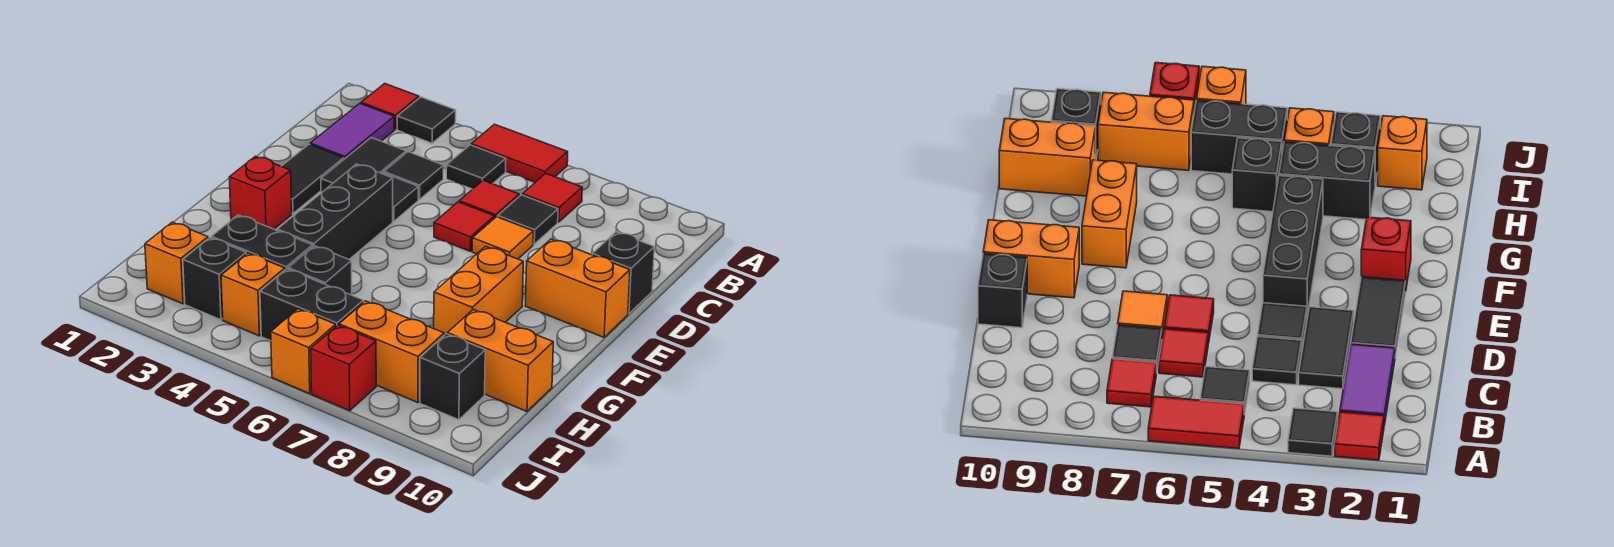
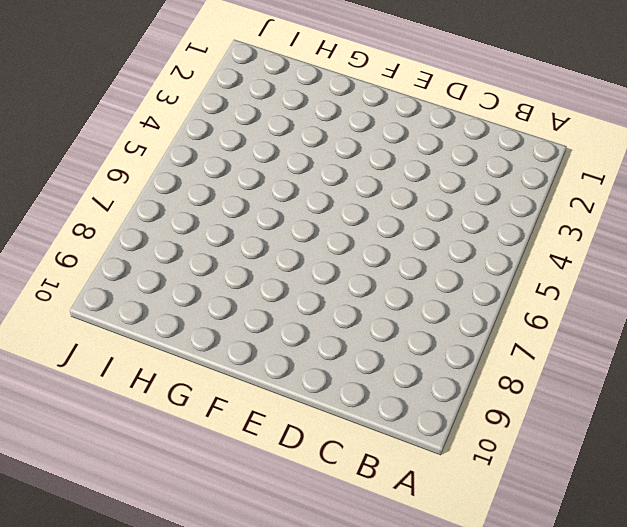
none -> red tile A2 level 1
none -> black tile A3 level 1
none -> red tile A5:A6 level 1
none -> purple tile B2:C2 level 1

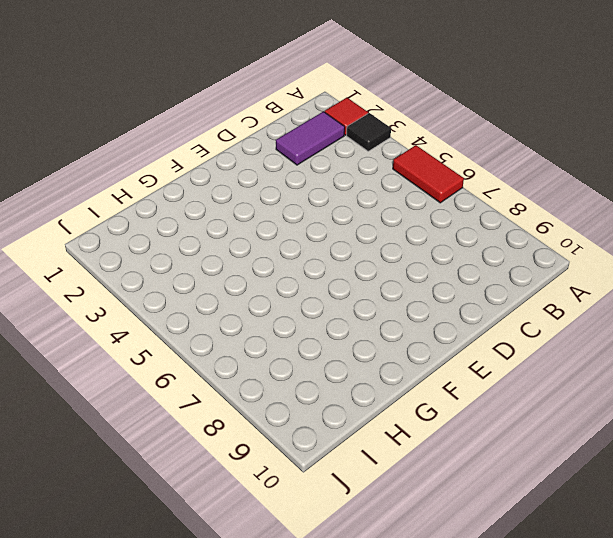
none -> black tile B5 level 1
none -> red tile B7 level 1
none -> black tile C3:D3 level 1
none -> black tile C4 level 1

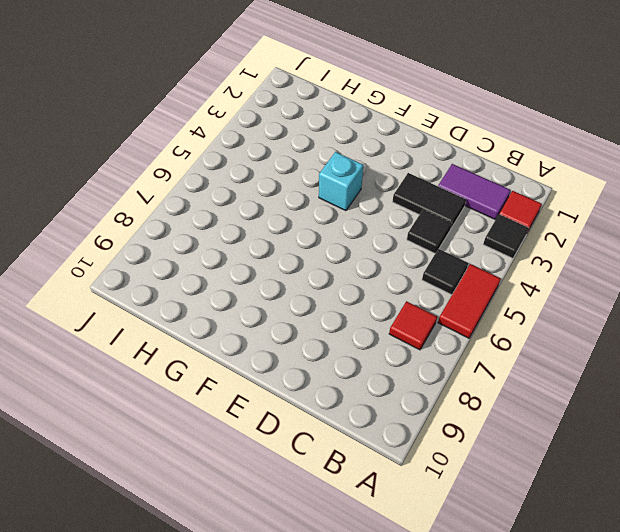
cyan brick F4 level 1 -> black brick E4:G4 level 1
none -> red tile C6 level 1
none -> black tile C7 level 1
none -> black tile D2:E2 level 1
none -> black tile D4 level 1

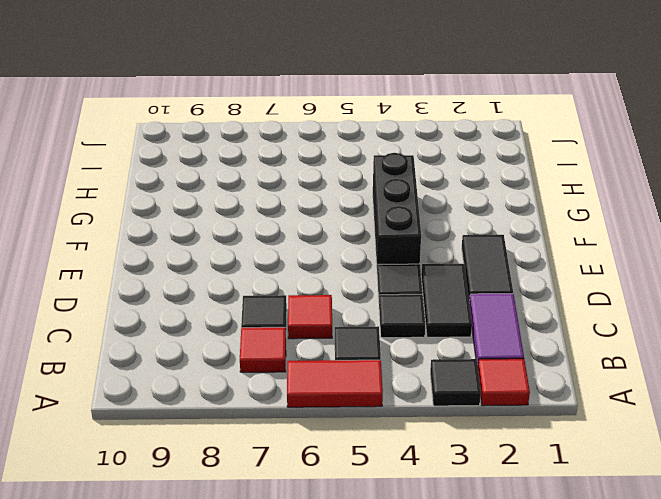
none -> red tile D6 level 1
none -> orange tile D7 level 1
none -> black brick D10 level 1
none -> orange brick E9:E10 level 1

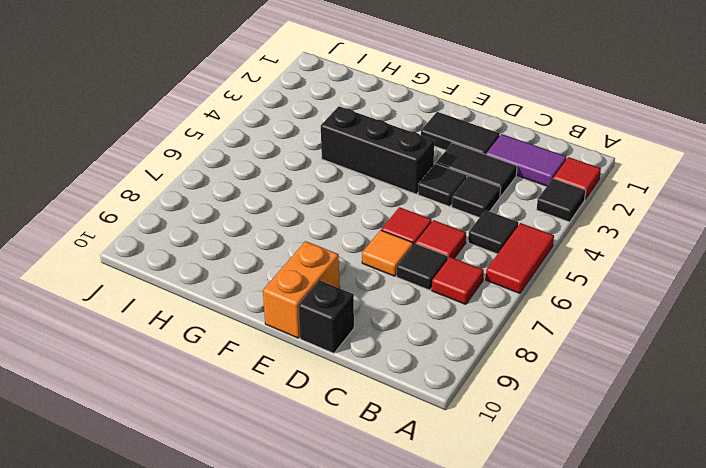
none -> red brick F2 level 1
none -> orange brick F8:G8 level 1
none -> black brick H3:H4 level 1
none -> black brick H5 level 1

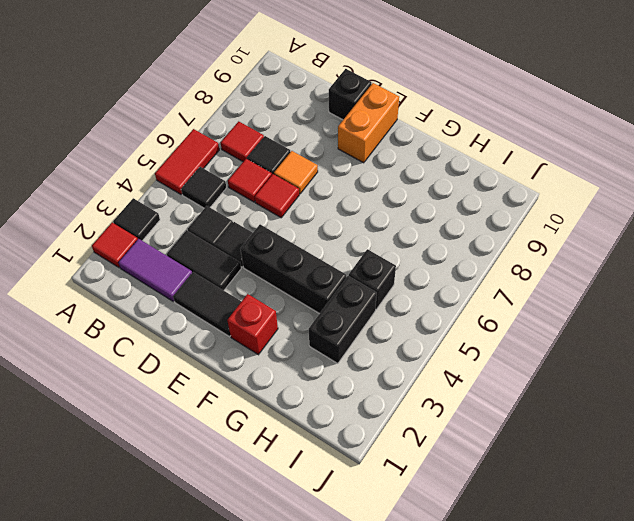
none -> orange brick F8:G8 level 1
none -> orange brick H9:H10 level 1
none -> orange brick I2 level 1
none -> black brick I3 level 1

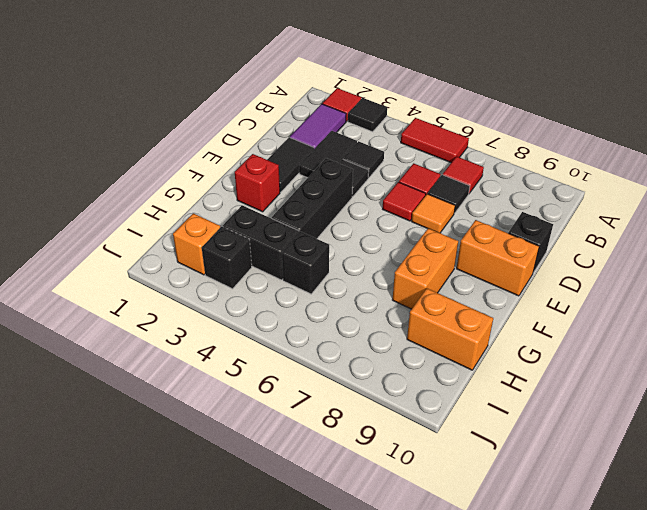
none -> black tile B5 level 1
none -> orange brick I4 level 1
none -> black brick I5:I6 level 1
none -> orange brick I7:I8 level 1

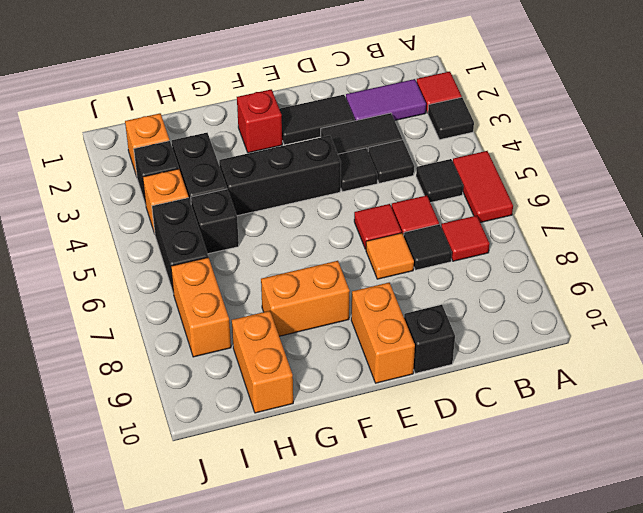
none -> black brick I9 level 1
none -> orange brick J6 level 1
none -> red brick J7 level 1

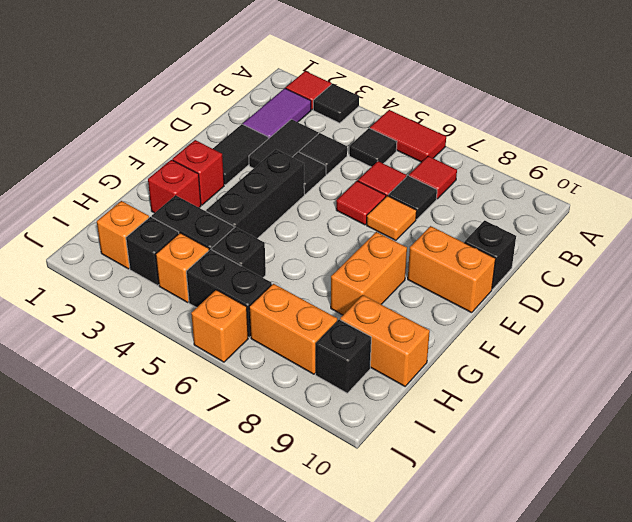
red brick G2 level 1 -> red brick J7 level 1

